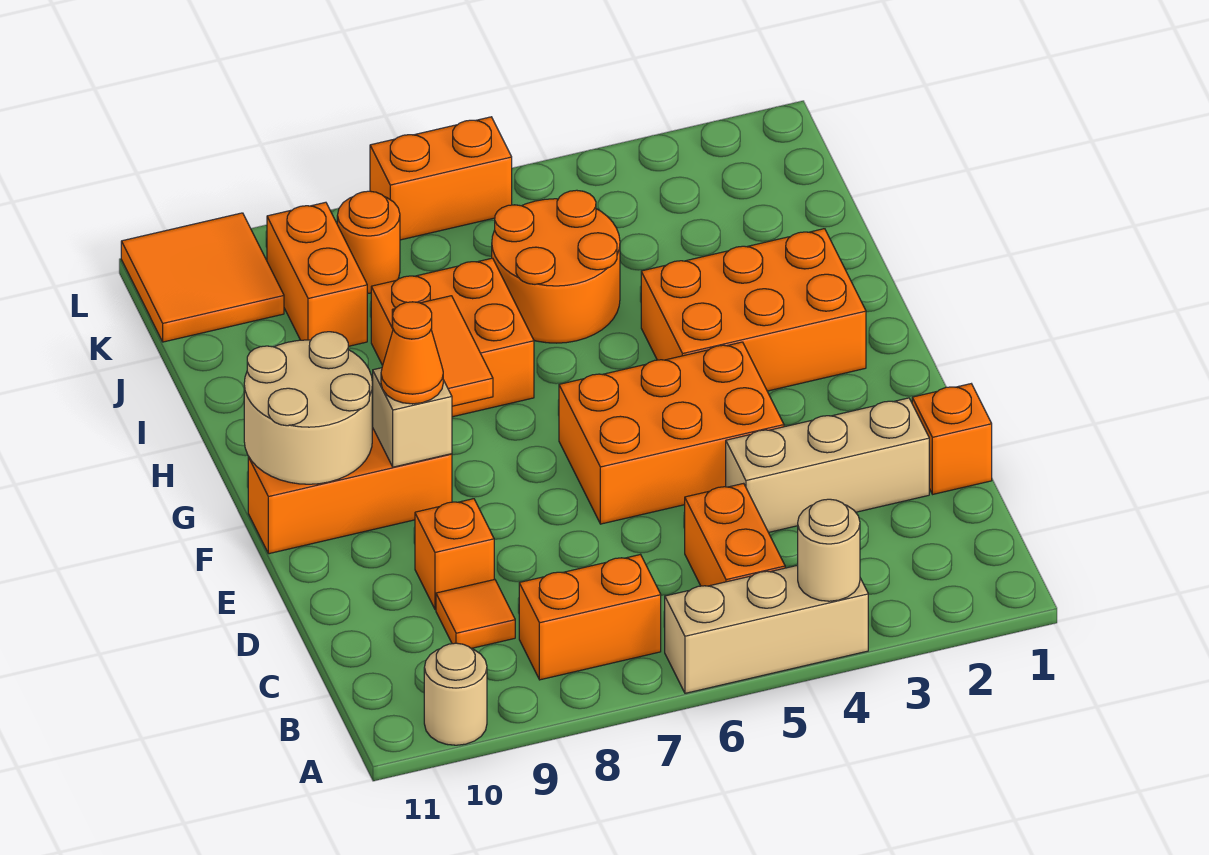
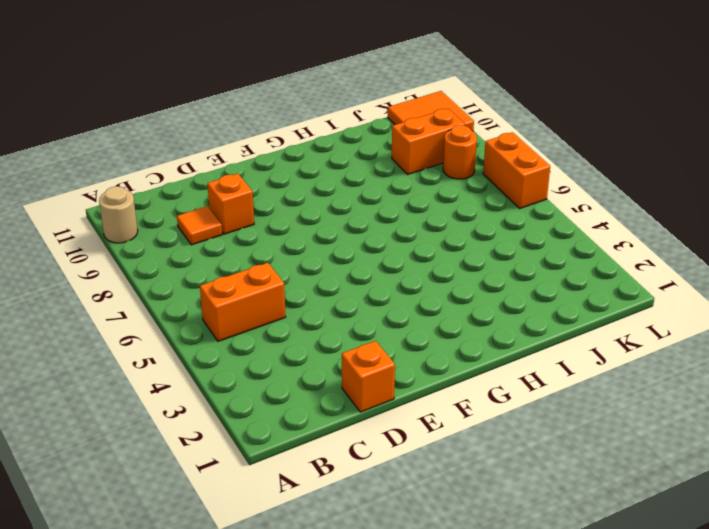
none -> tan brick A4:A6 level 1
none -> orange brick B7:B8 level 1
none -> tan brick D2:D4 level 1

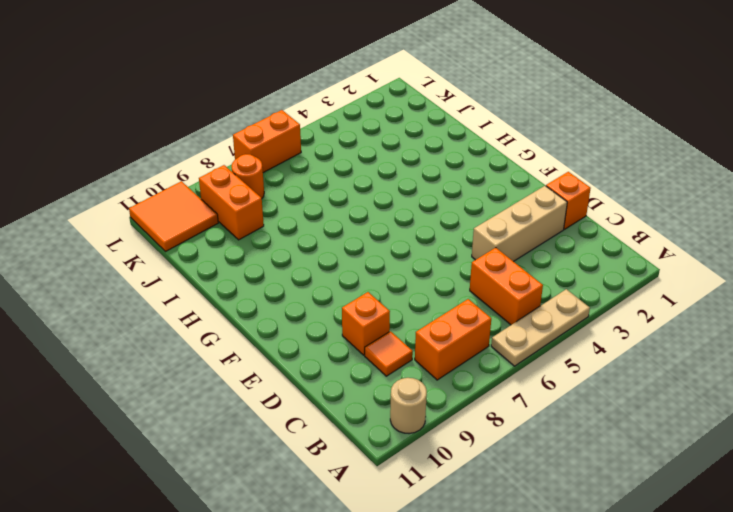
tan plate A4:A6 level 1 -> tan brick A4:A6 level 1
none -> orange brick E4:F6 level 1
none -> orange brick F9:F11 level 1
none -> orange brick G2:H4 level 1

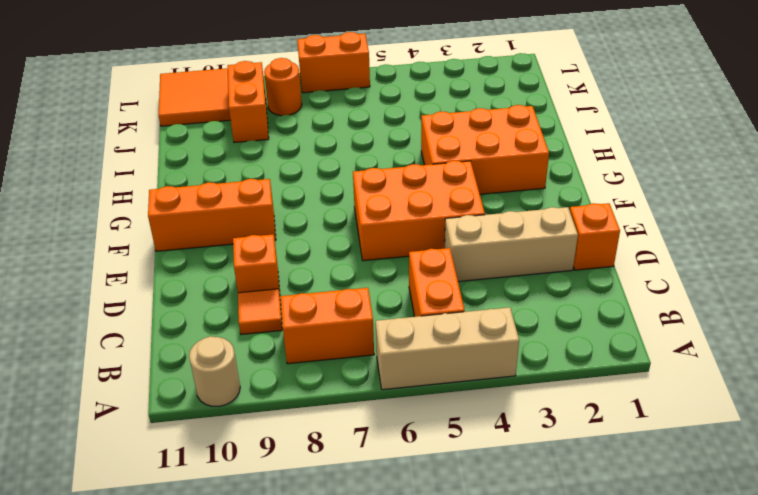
none -> orange brick H7:I8 level 1
none -> orange round brick I5:J6 level 1
none -> tan round brick A4 level 2

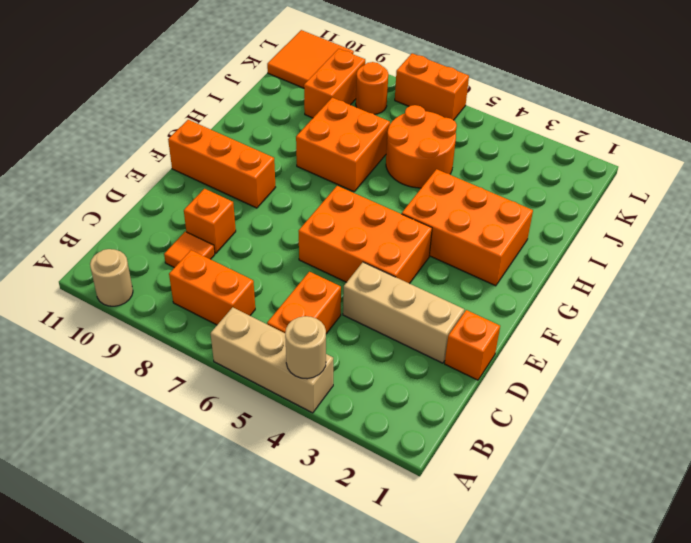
none -> tan brick F9 level 2
none -> tan round brick F10:G11 level 2
none -> orange tile G8:H8 level 2

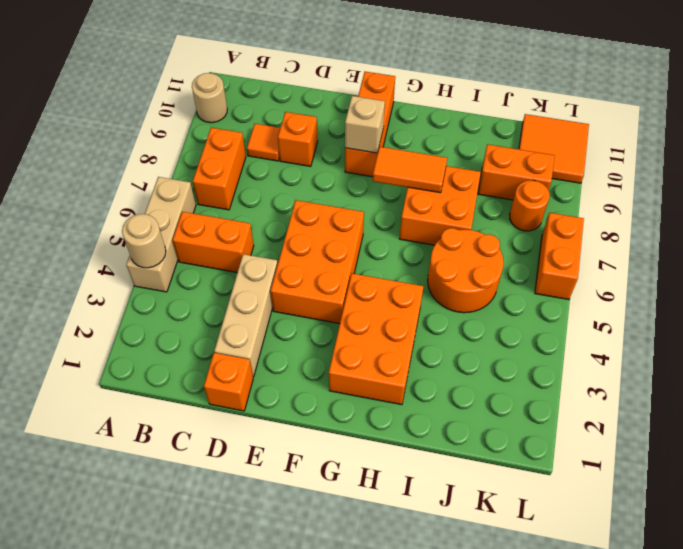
none -> tan round brick F10:G11 level 2
none -> orange cone F9 level 3

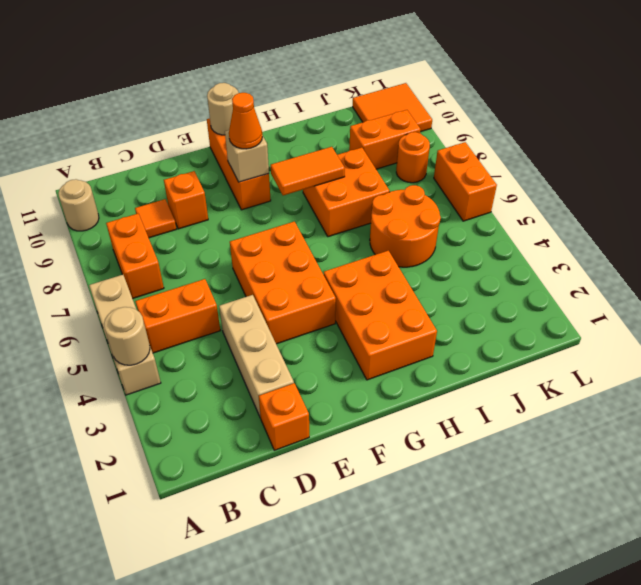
tan round brick F11 level 2 -> tan round brick F10:G11 level 2

